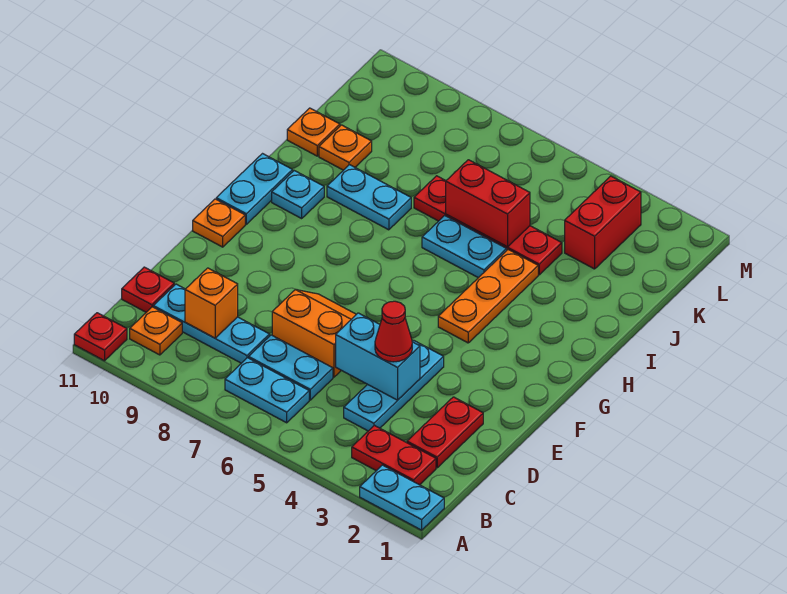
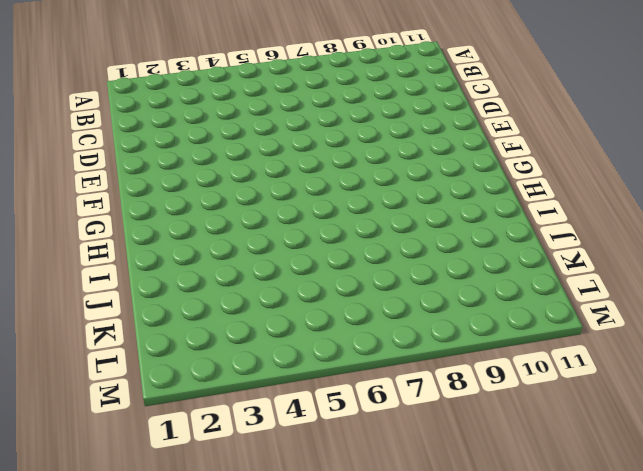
none -> cyan plate A1:A2 level 1
none -> red plate A11 level 1
none -> red plate B2:B3 level 1

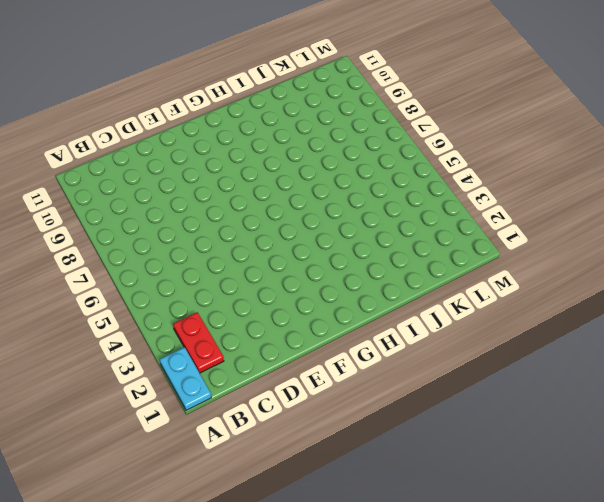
none -> red plate A11 level 1
none -> cyan plate B6:B7 level 1
none -> orange plate B10 level 1

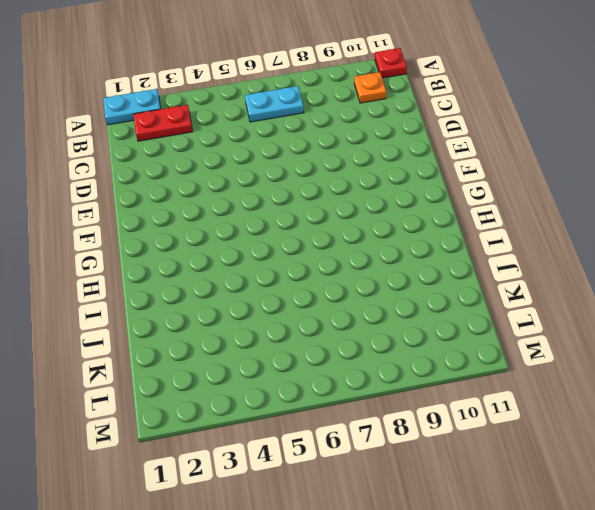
none -> red plate C2:D2 level 1
none -> cyan plate C4:E4 level 1
none -> cyan plate C6:C7 level 1

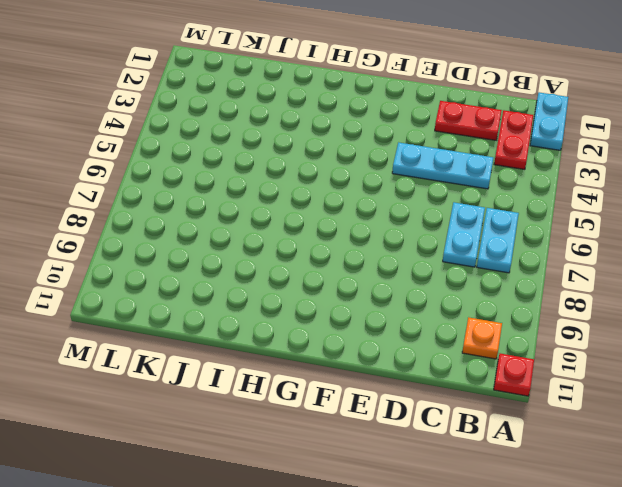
none -> cyan plate C8:C10 level 1
none -> red plate C11 level 1
none -> orange slope D6:E7 level 1 top D

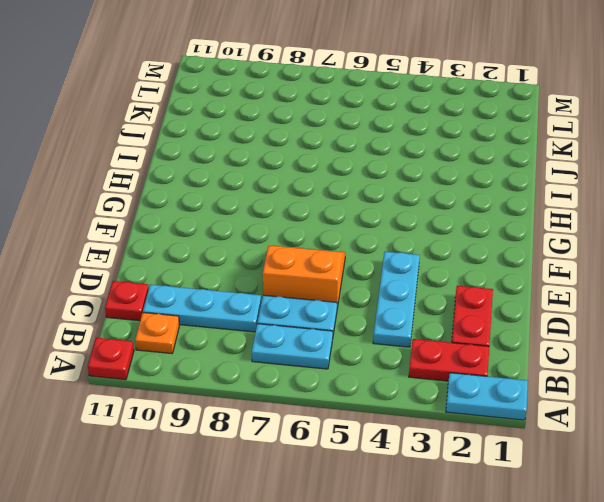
none -> orange plate F11 level 1
none -> orange plate G4:I4 level 1
none -> cyan plate G11:H11 level 1

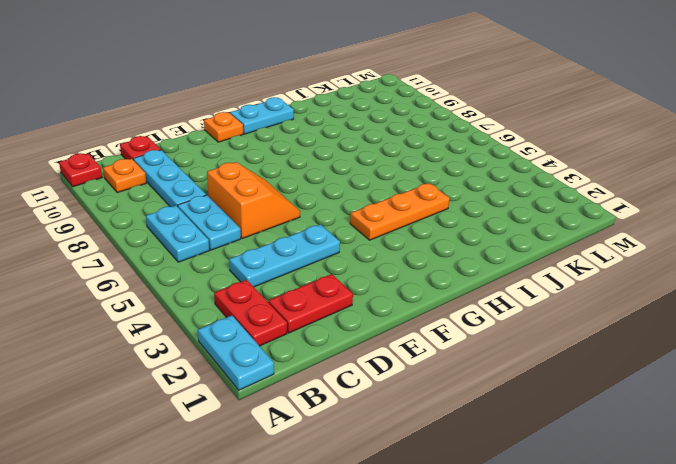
none -> cyan plate H10 level 1
none -> cyan plate I5:I6 level 1
none -> cyan plate I8:I9 level 1

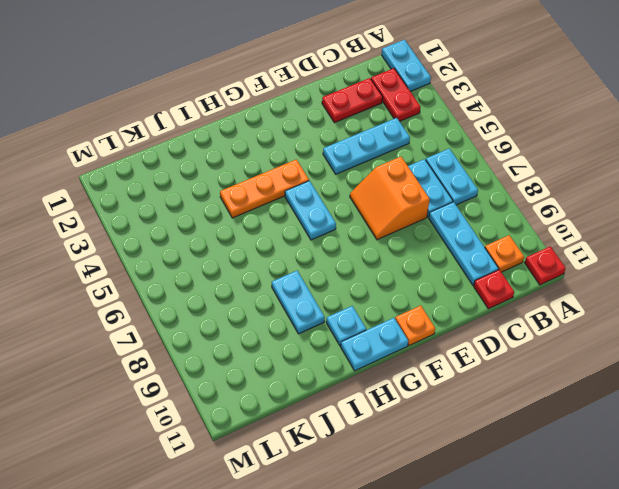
cyan plate G5:G6 level 1 -> cyan plate I5:I6 level 1
none -> red plate J4:J7 level 1
none -> orange plate J10 level 1
none -> orange plate J11 level 1

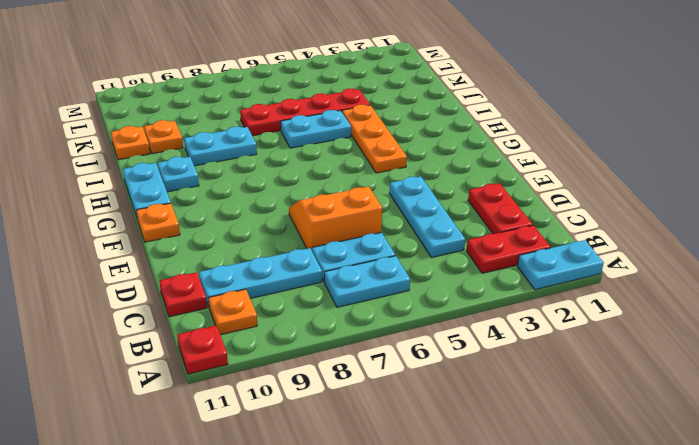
none -> red brick K3:L3 level 1
none -> orange brick C9 level 2
none -> cyan brick D4:D5 level 2

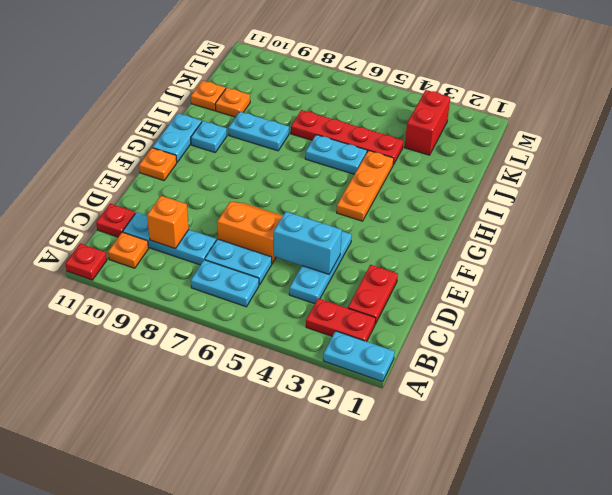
none -> red brick J5:J6 level 2
none -> red cone D4 level 3

